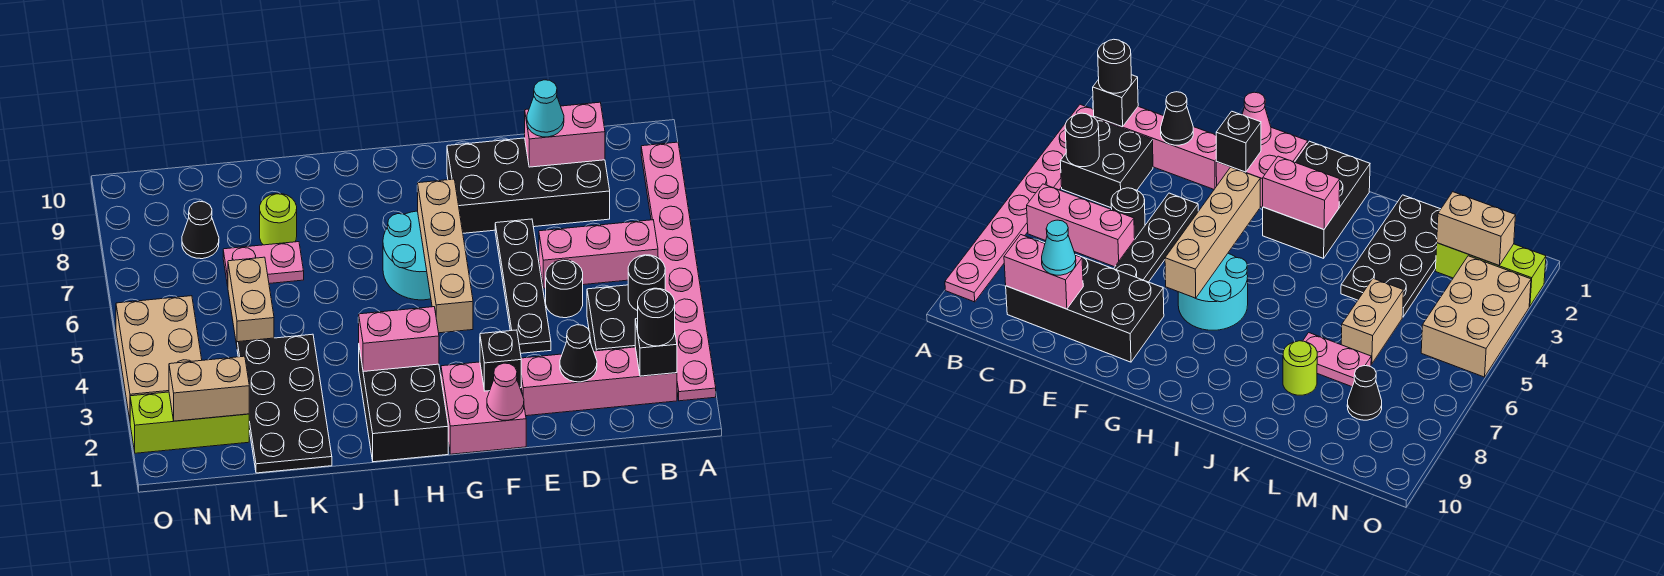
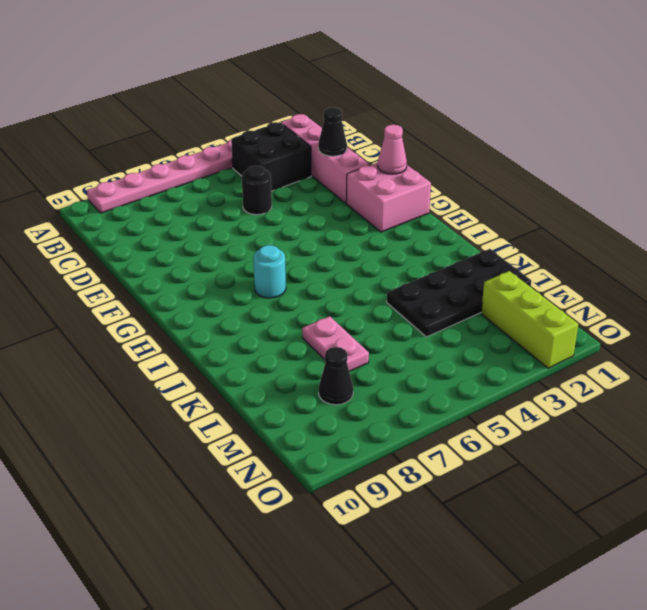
cyan round brick H7 level 1 -> cyan round brick G6:H7 level 1
none -> pink brick B6:D6 level 1
none -> black brick C8:F9 level 1
none -> black plate E4:E7 level 1

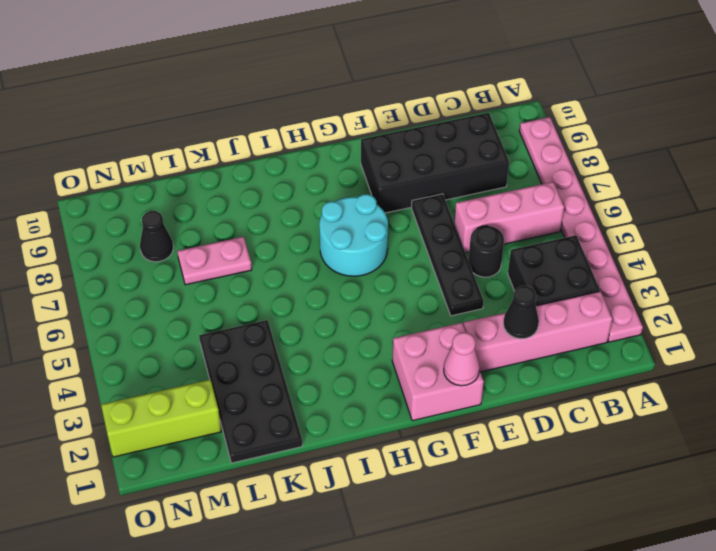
none -> black brick H1:I3 level 1
none -> lime round brick K8 level 1
none -> tan brick L5:L6 level 1

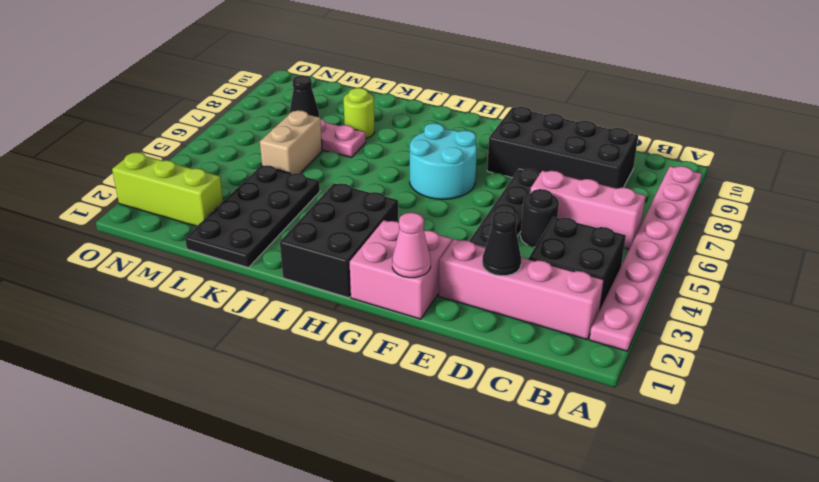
none -> tan brick N3:O5 level 1
none -> black brick B2 level 2
none -> black round brick B4 level 2

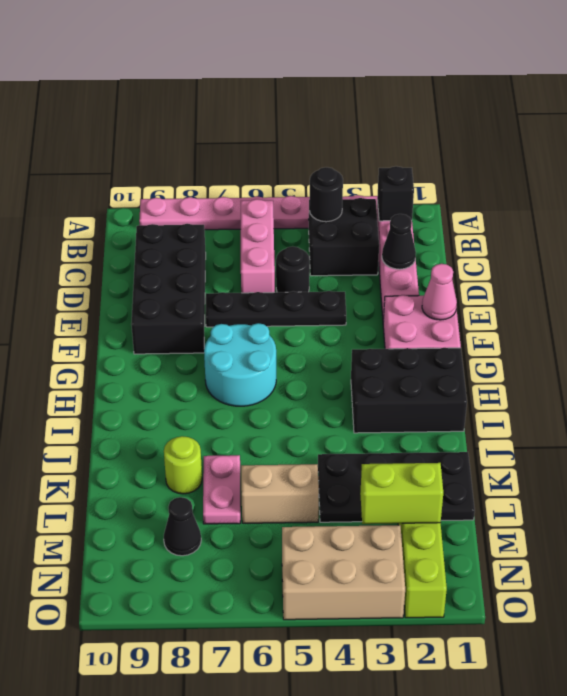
lime brick M2:M3 level 2 -> tan brick M2:N2 level 2
none -> pink brick C9:D9 level 2
none -> black brick F2 level 2
none -> tan brick G4:G7 level 2

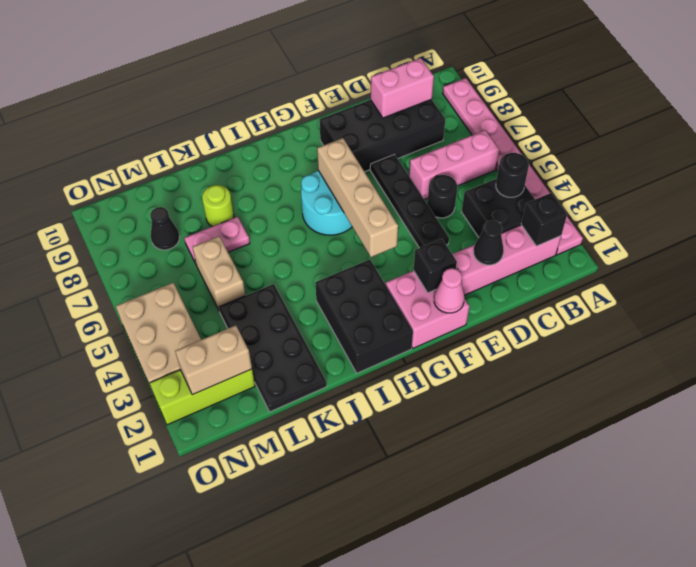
none -> pink brick H3:I3 level 2
none -> black round brick B2 level 3
none -> cyan cone D9 level 3

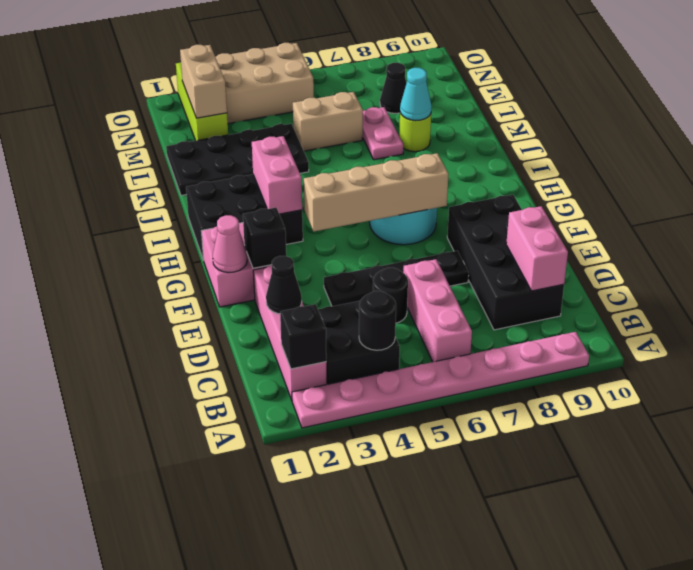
cyan cone K8 level 2 -> cyan cone D9 level 3
none -> black round brick B2 level 3

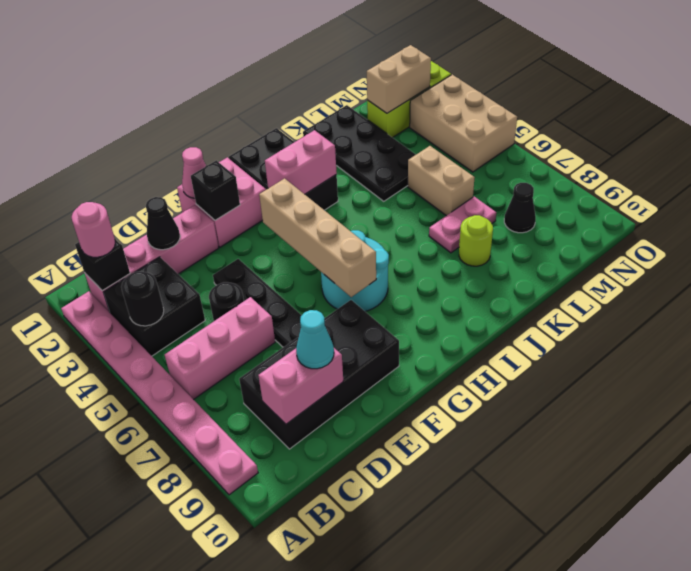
pink round brick B2 level 3 -> black round brick B2 level 3

